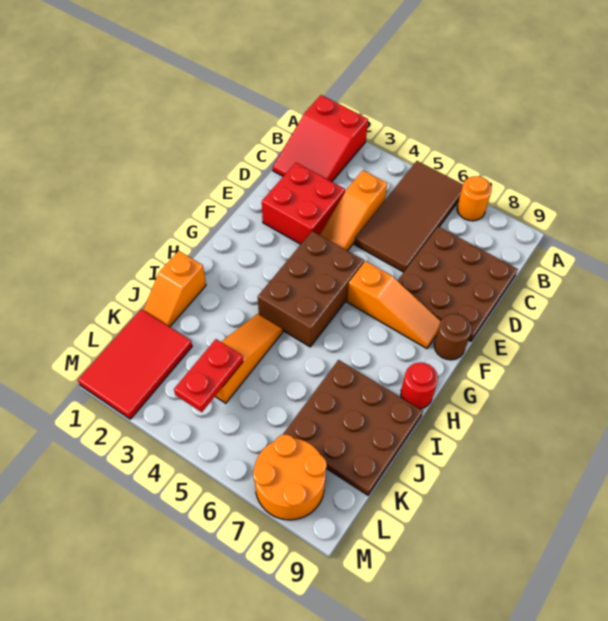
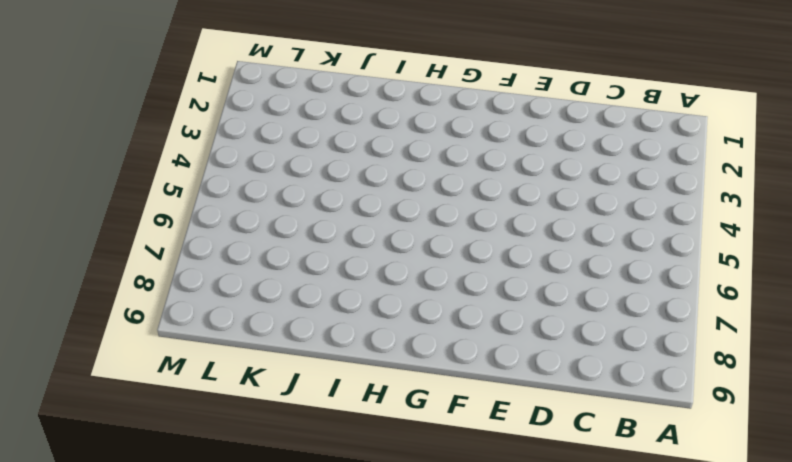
none -> red slope A1:C2 level 1 top A
none -> brown tile A5:D6 level 1
none -> orange round brick A7 level 1

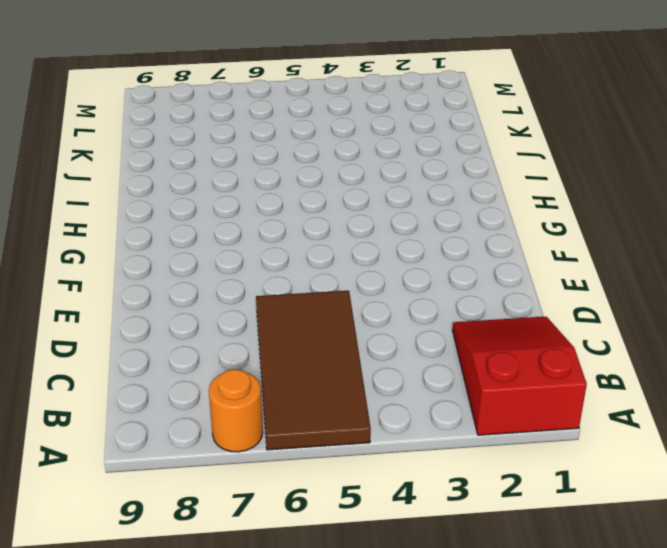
none -> orange slope C4:E4 level 1 top C
none -> brown plate C7:E9 level 1
none -> red brick D2:E3 level 1

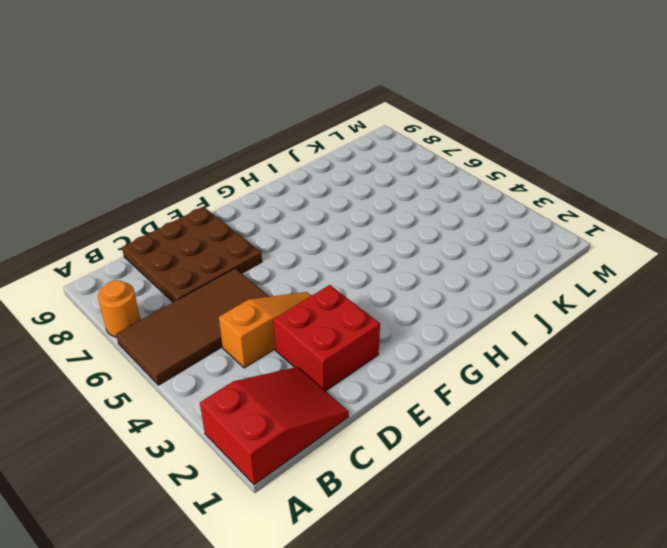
none -> brown brick F4:H5 level 1
none -> orange slope F6:F8 level 1 top 6
none -> brown round brick F9 level 1

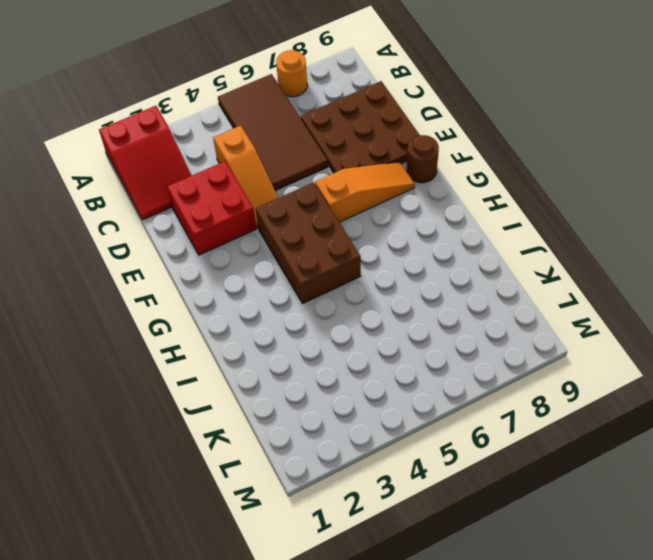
none -> red round brick H9 level 1
none -> orange slope I1:J1 level 1 top I
none -> orange slope I4:K4 level 1 top K

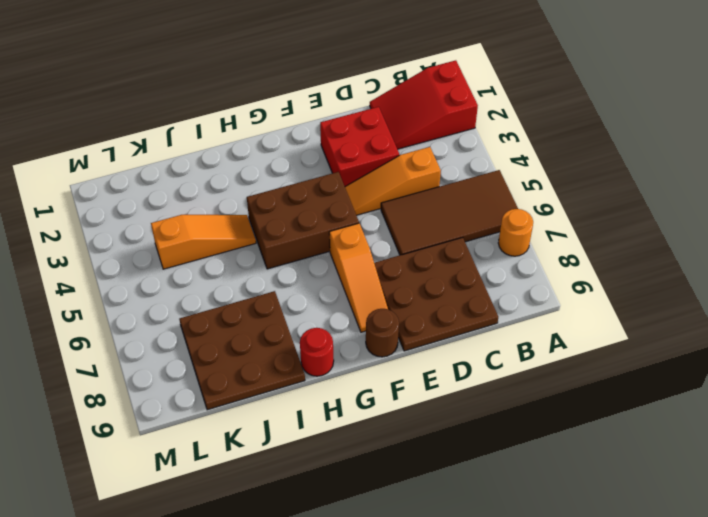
none -> orange slope I1:J1 level 1 top I
none -> red tile K1:M2 level 1
none -> orange round brick L7:M8 level 1

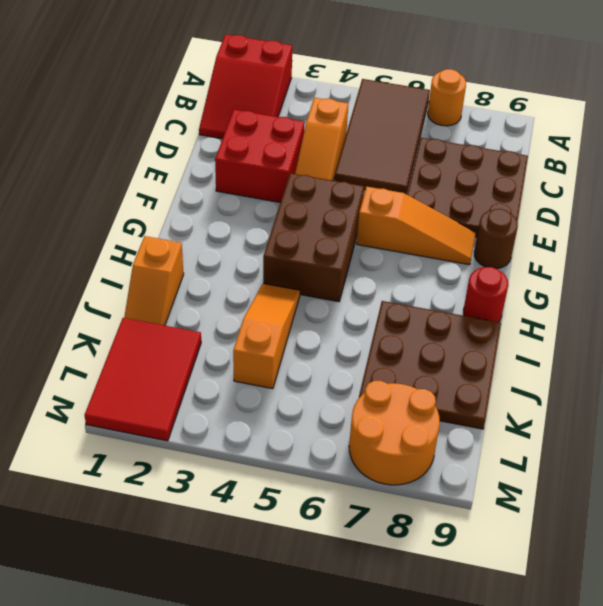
none -> red plate K4:L4 level 2

